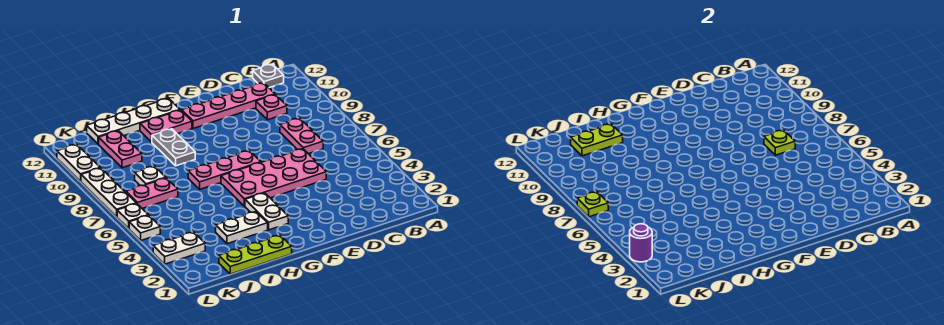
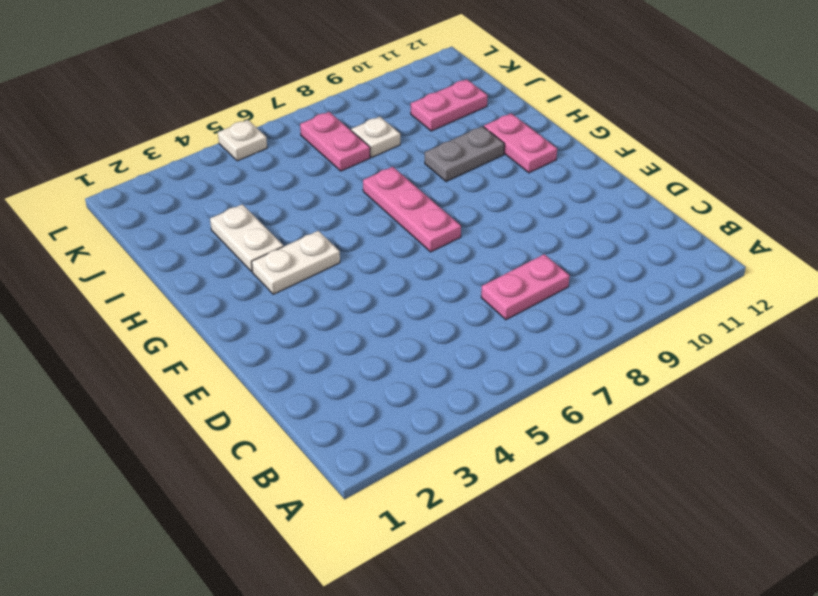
none -> grey plate B12 level 1
none -> pink plate C10 level 1
none -> pink plate C11:F11 level 1

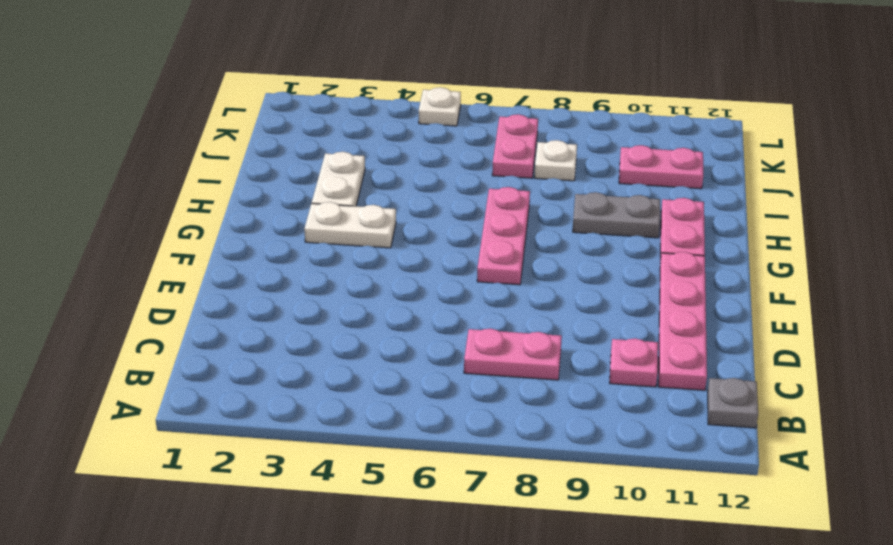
none -> pink plate D5:G6 level 1
none -> white plate G12:J12 level 1
none -> lime plate H1:J1 level 1

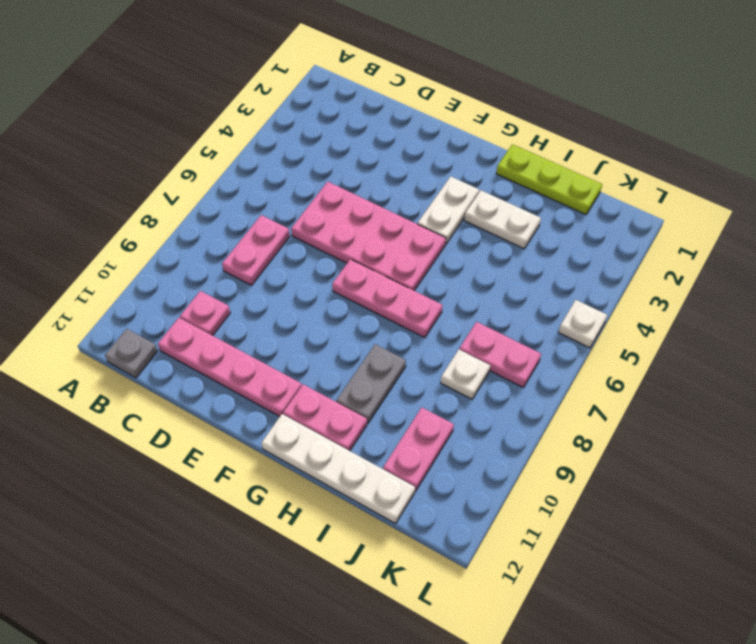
none -> white plate K3:L3 level 1
none -> white plate L6 level 1
none -> white plate L7:L9 level 1

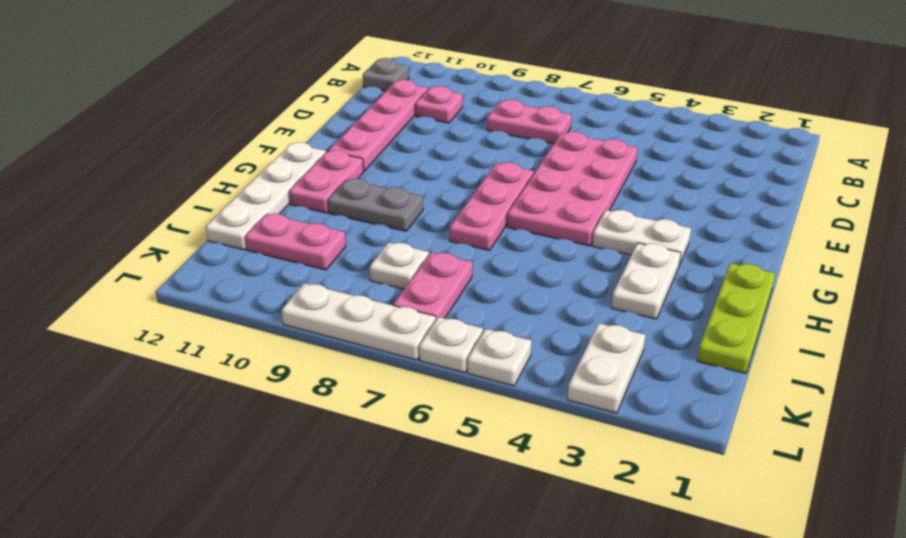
none -> white plate L10:L11 level 1
none -> lime plate C7 level 2
none -> lime plate I11:J11 level 2

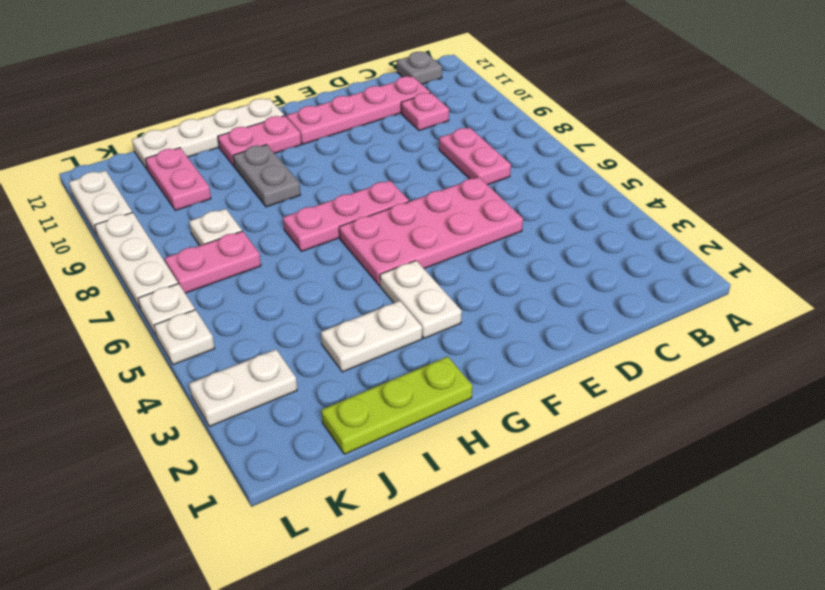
none -> lime plate C7 level 2
none -> lime plate I11:J11 level 2
none -> purple round brick L3 level 2

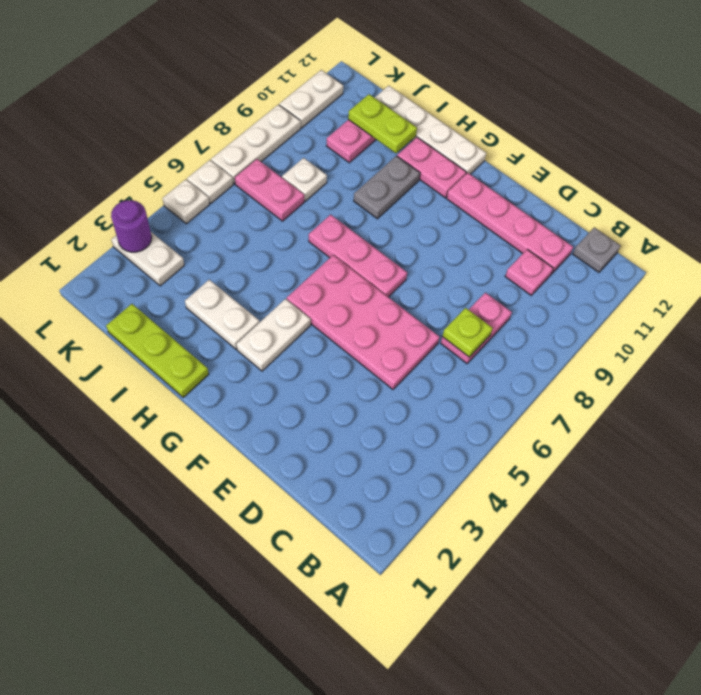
none -> lime plate L7 level 2

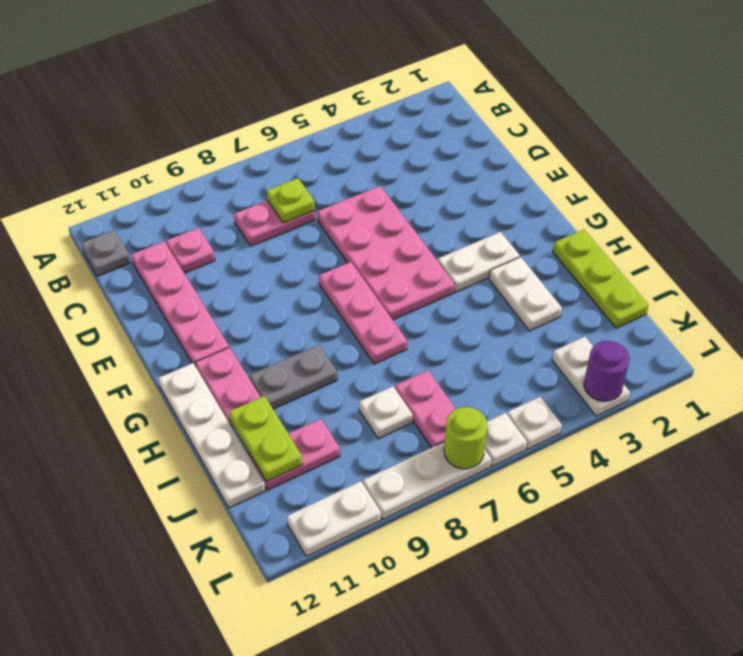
lime round brick L7 level 2 -> lime plate L7 level 2

